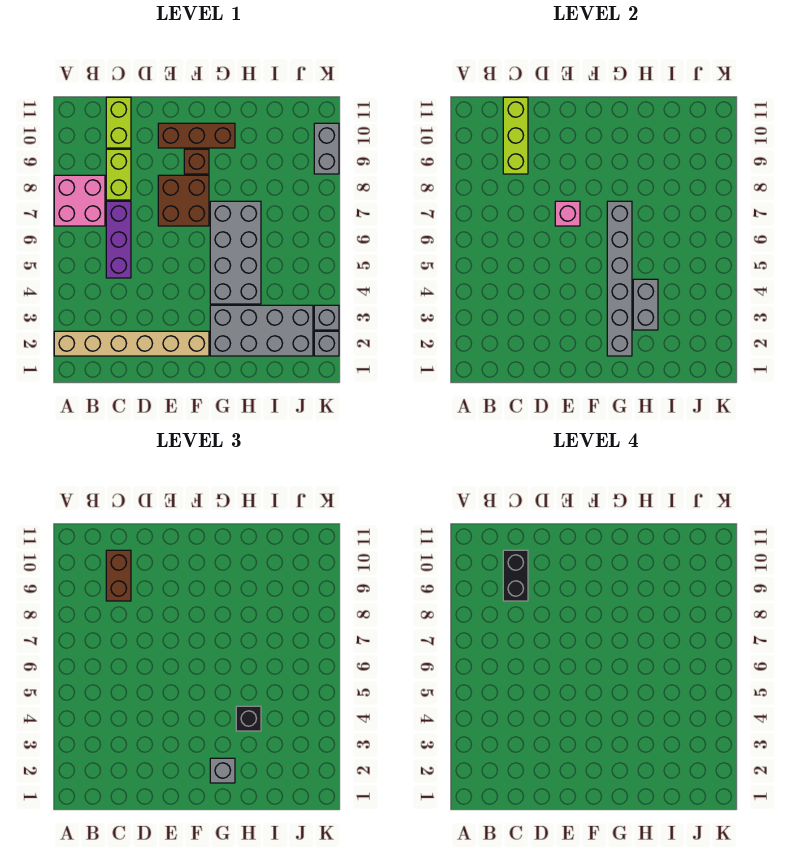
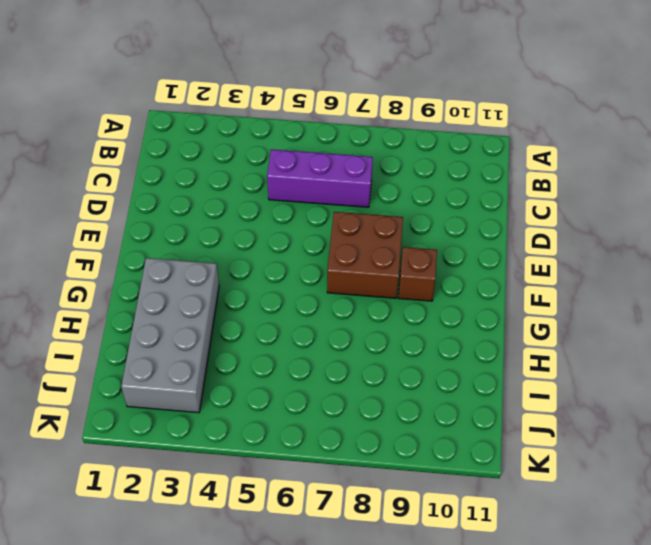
none -> tan brick A2:F2 level 1
none -> pink brick A7:B8 level 1
none -> lime brick C8:C9 level 1

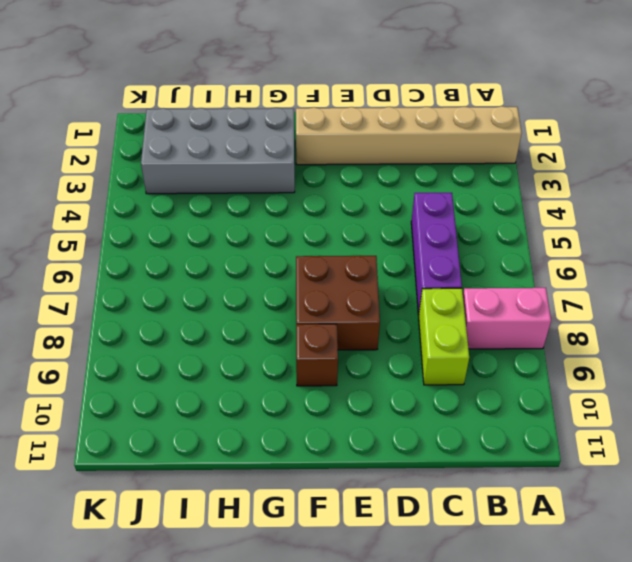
pink brick A8:B8 level 1 -> pink brick A7:B8 level 1
none -> lime brick C10:C11 level 1
none -> brown brick E10:G10 level 1
none -> grey brick G4:H7 level 1

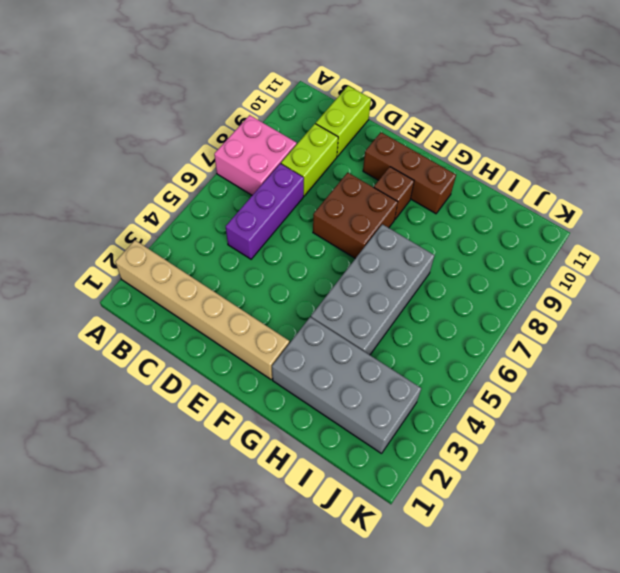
none -> grey brick K2 level 1
none -> grey brick K3 level 1
none -> grey brick K9:K10 level 1

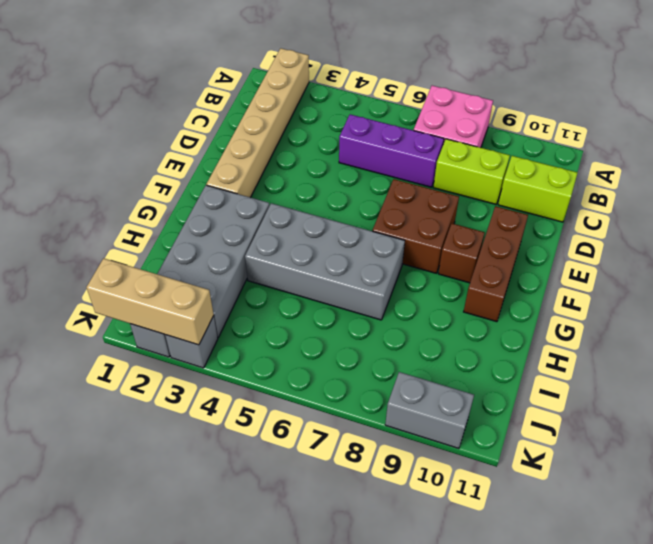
tan brick K1:K3 level 2 -> none
none -> lime brick C9:C11 level 2
none -> pink brick E7 level 2
none -> grey brick G2:G7 level 2

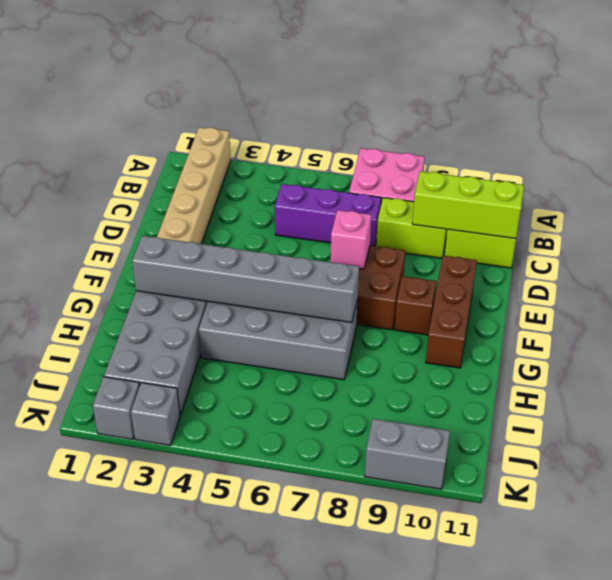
none -> grey brick H3:H4 level 2
none -> brown brick C9:C10 level 3
none -> grey brick G2 level 3

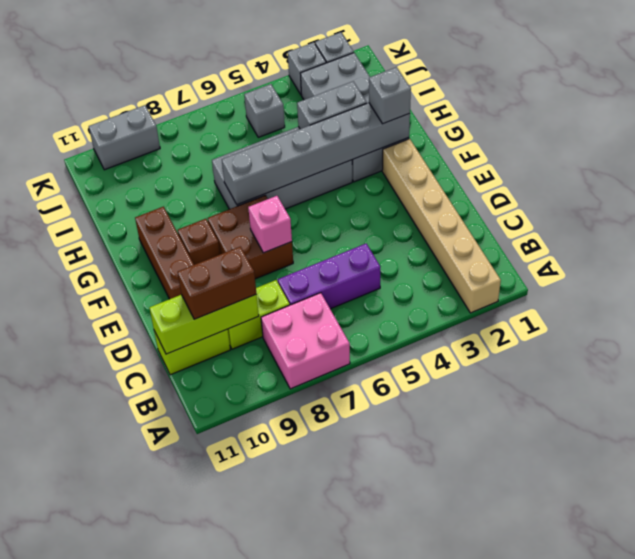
grey brick J5 level 1 -> none
none -> black brick H4 level 3
none -> black brick C9:C10 level 4

